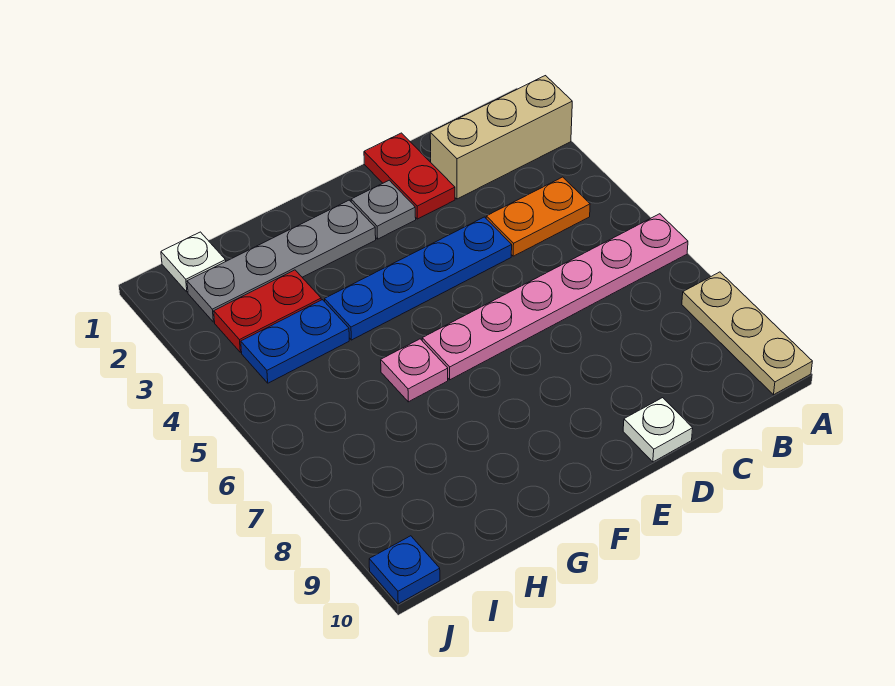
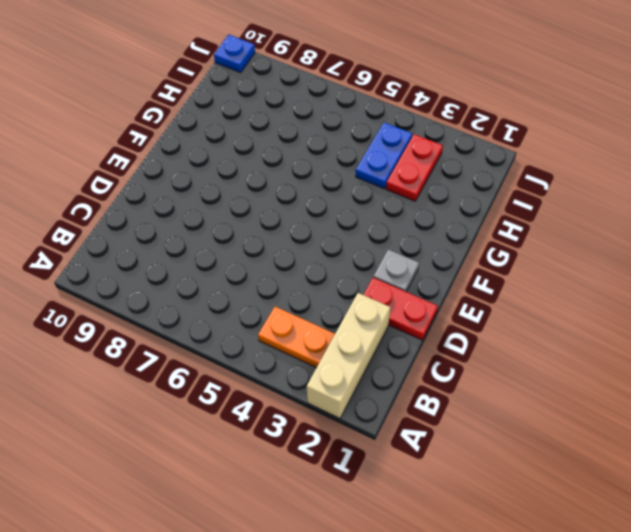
orange plate B3:B4 level 1 -> orange plate B4:C4 level 1
none -> pink plate A6:F6 level 1
none -> tan plate A8:A10 level 1
none -> blue plate D4:G4 level 1

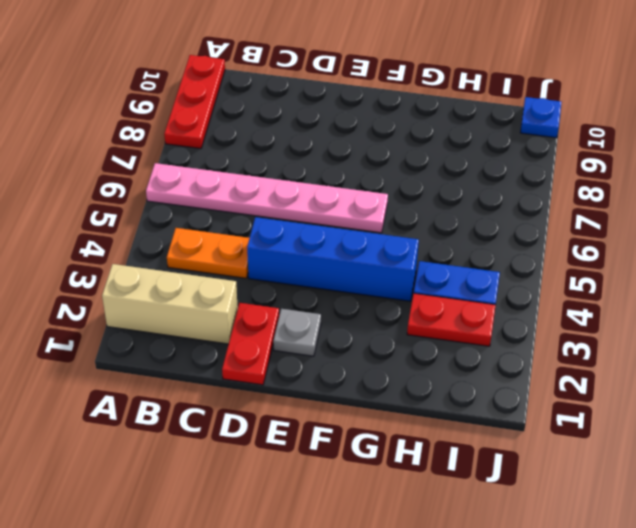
red plate A8:A10 level 1 -> tan plate A8:A10 level 1
blue brick D4:G4 level 1 -> blue plate D4:G4 level 1
none -> white plate D10 level 1
none -> grey plate F2:I2 level 1
none -> pink plate G6 level 1

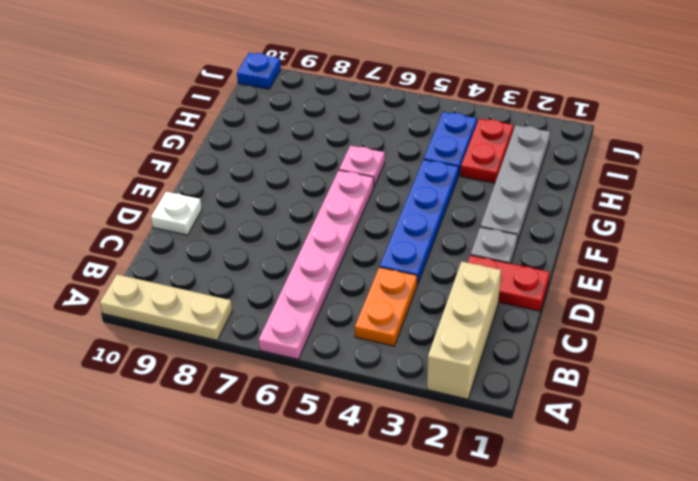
none -> white plate I1 level 1

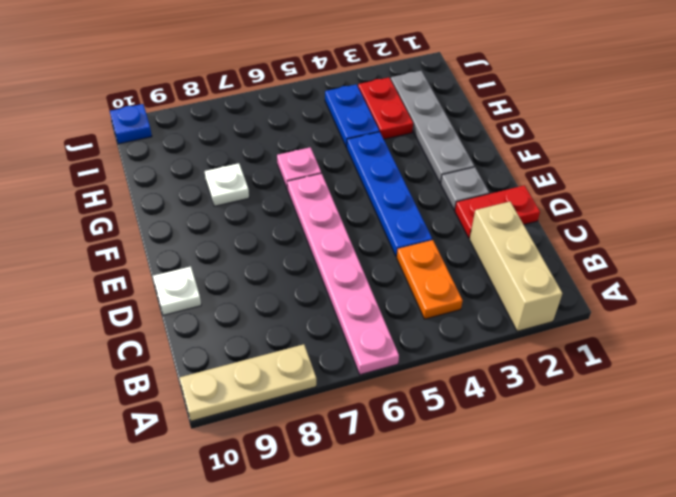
white plate G8 level 1 -> white plate I1 level 1

